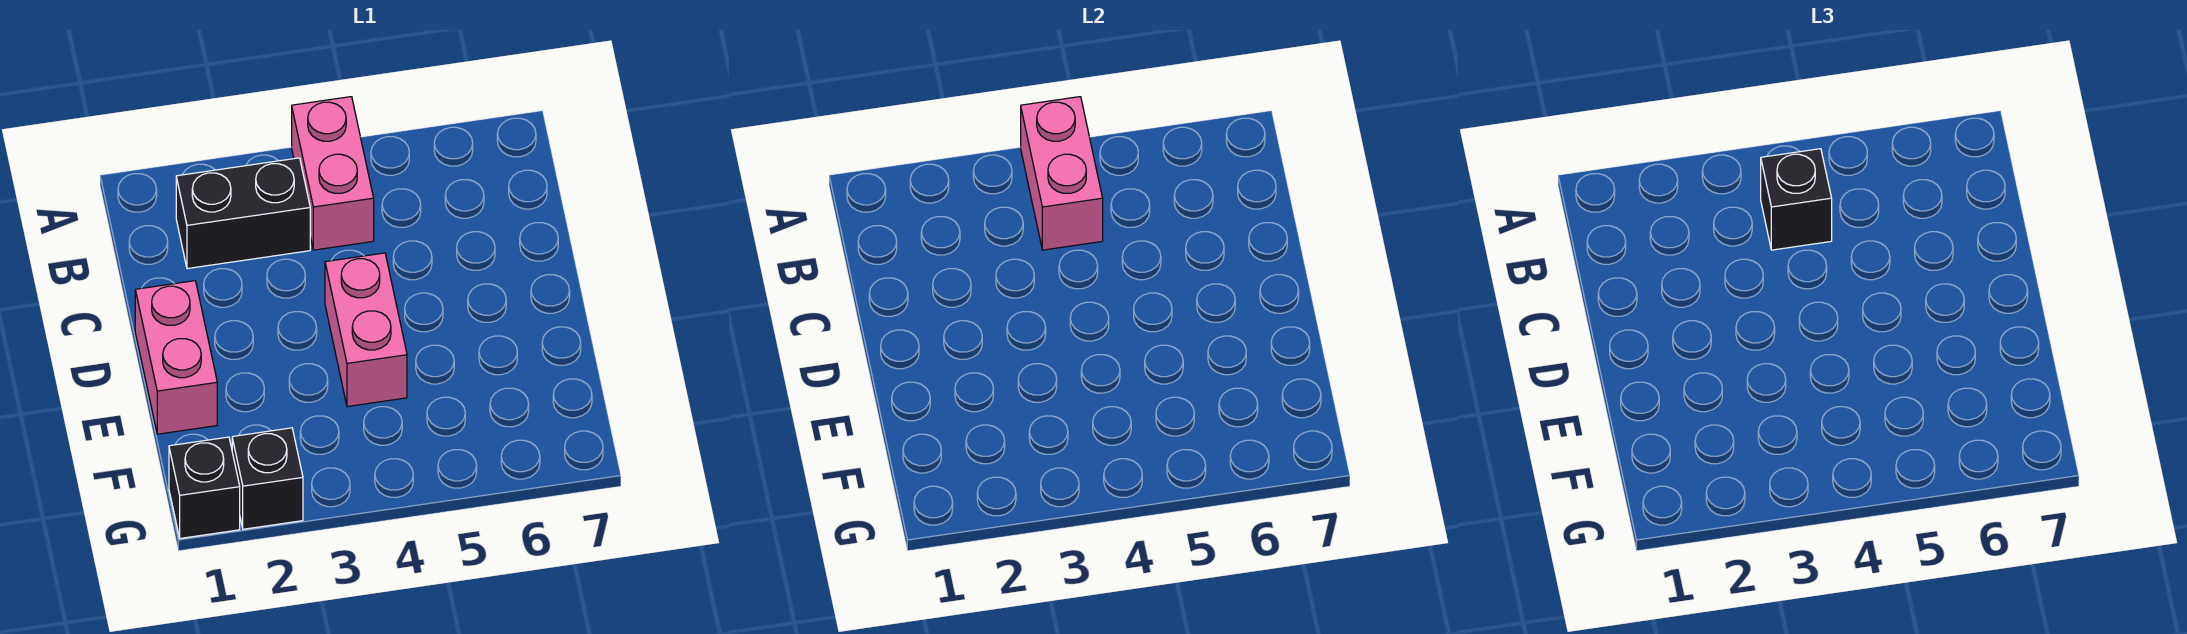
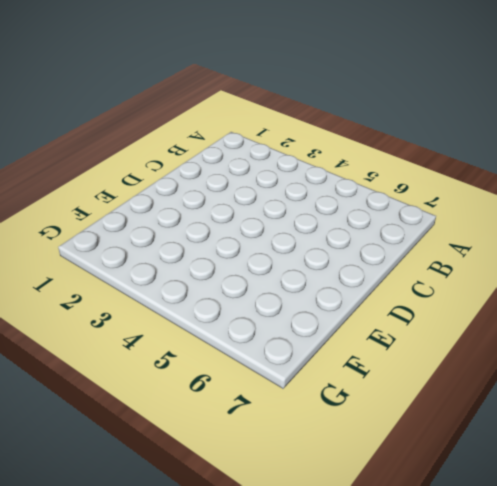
none -> pink brick A4:B4 level 1
none -> black brick B2:B3 level 1

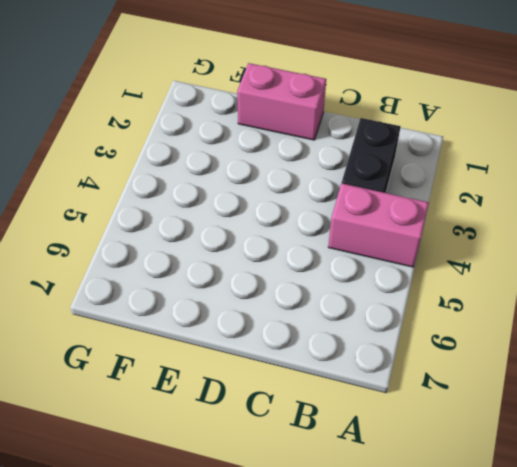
none -> pink brick D4:E4 level 1
none -> black brick G1 level 1

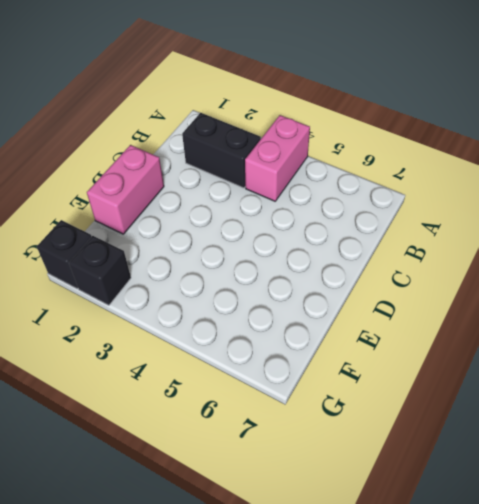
none -> pink brick D4:E4 level 1
none -> pink brick A4:B4 level 2

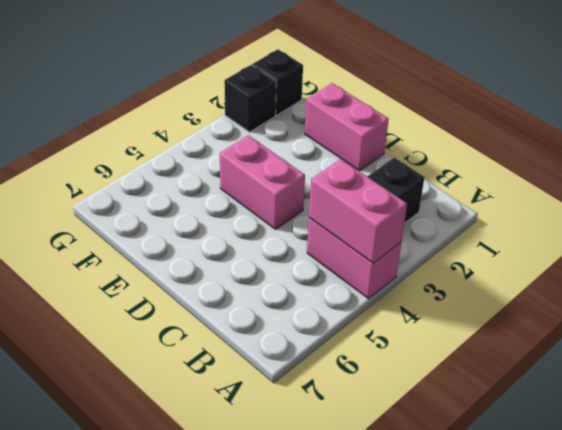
none -> black brick B4 level 3

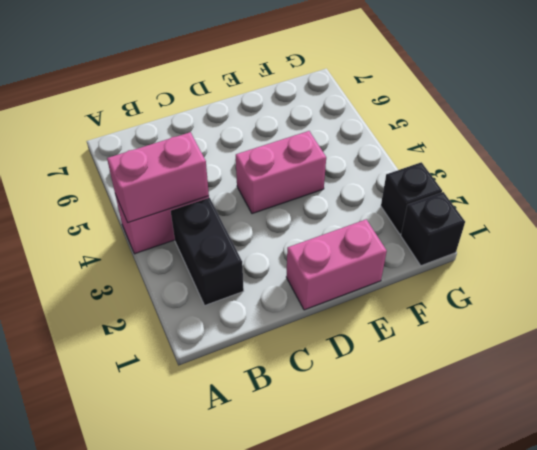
none -> black brick B4 level 3

